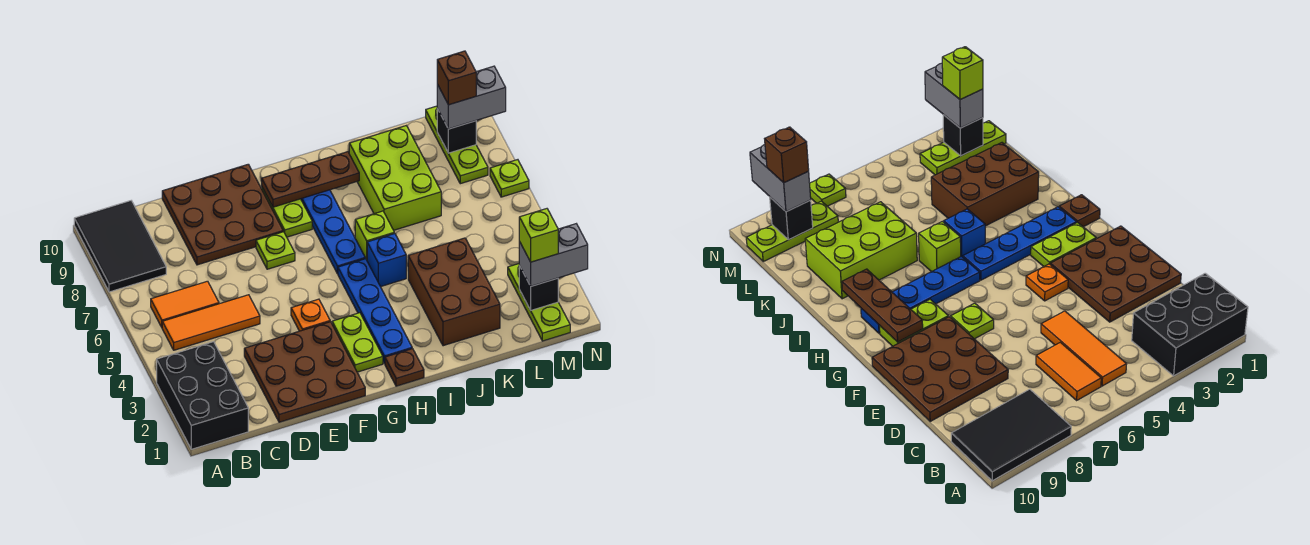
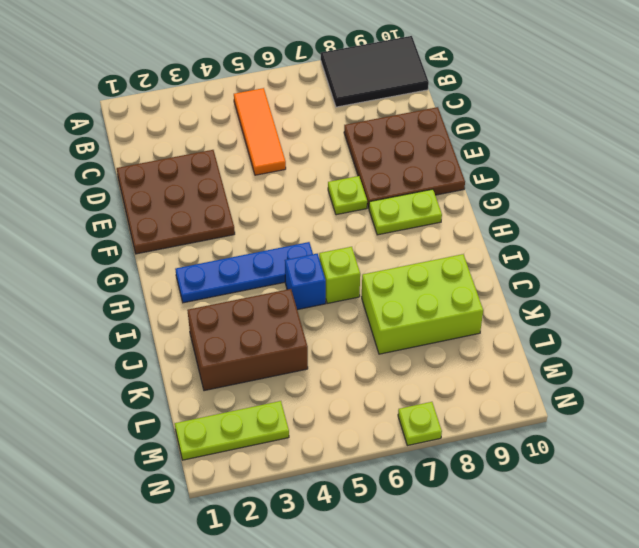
none -> black brick A1:B3 level 1
none -> orange tile B6:C6 level 1
none -> orange plate F4 level 1

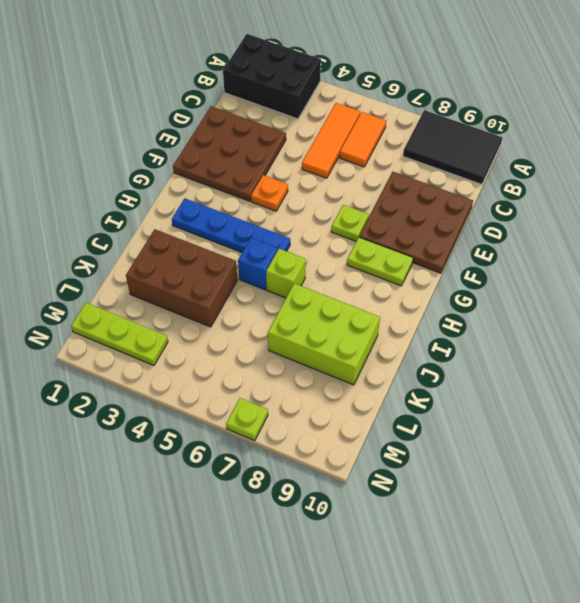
none -> lime plate G2:G3 level 1
none -> brown plate H1 level 1
none -> blue plate H6:H9 level 1

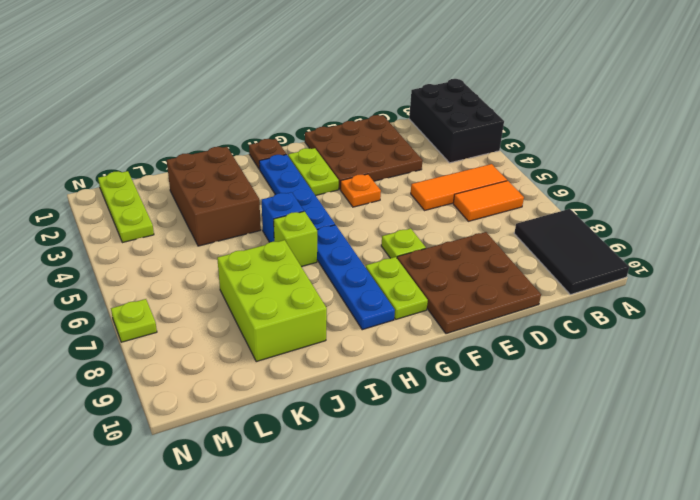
none -> lime plate M8:M10 level 1
none -> brown plate G9:I9 level 2
none -> black brick M2 level 2

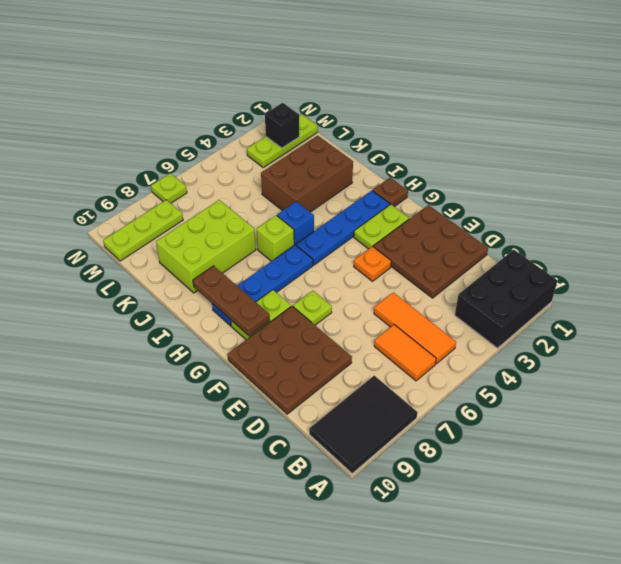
none -> black brick M9 level 2
none -> grey brick M2:N2 level 3
none -> grey brick M9:N9 level 3

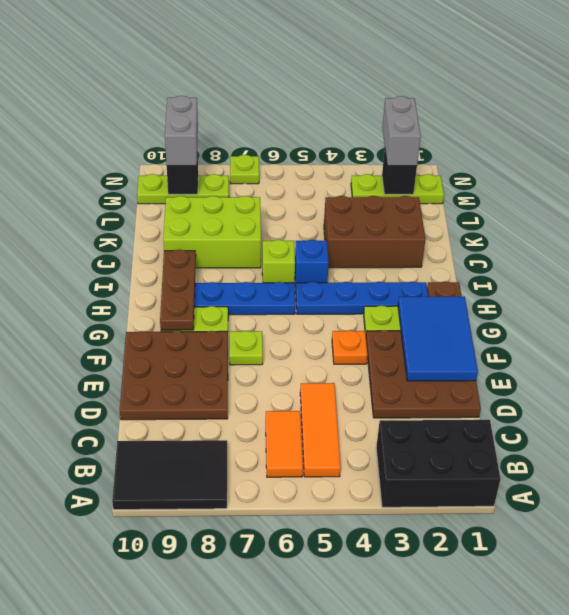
blue tile E1:G2 level 2 -> none
none -> lime brick M2 level 4
none -> brown brick M9 level 4

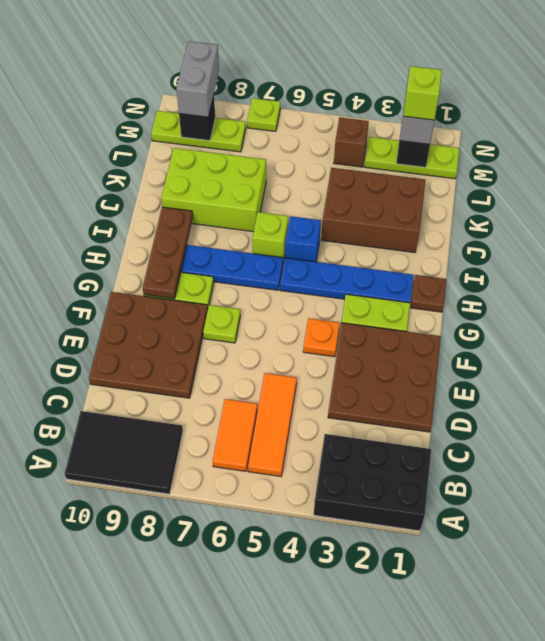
brown brick M4 level 1 -> brown brick M9 level 4

